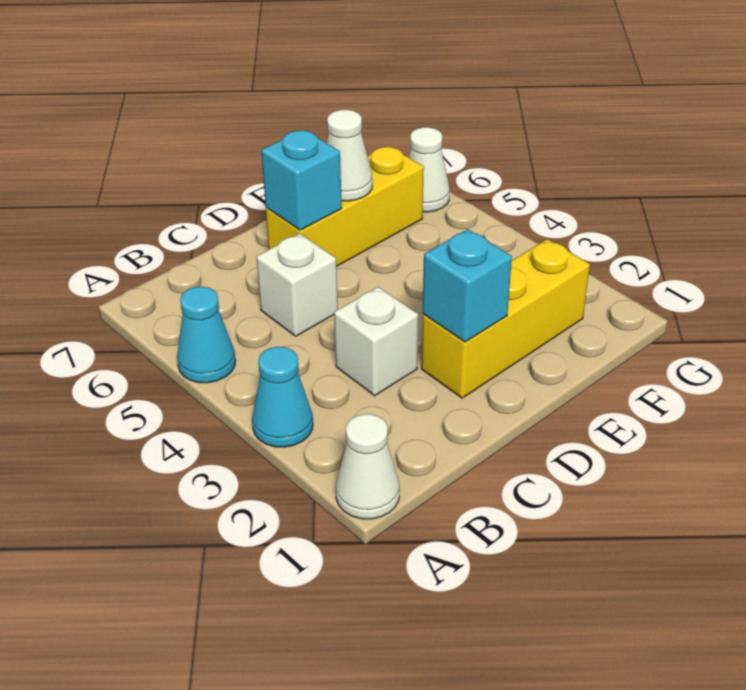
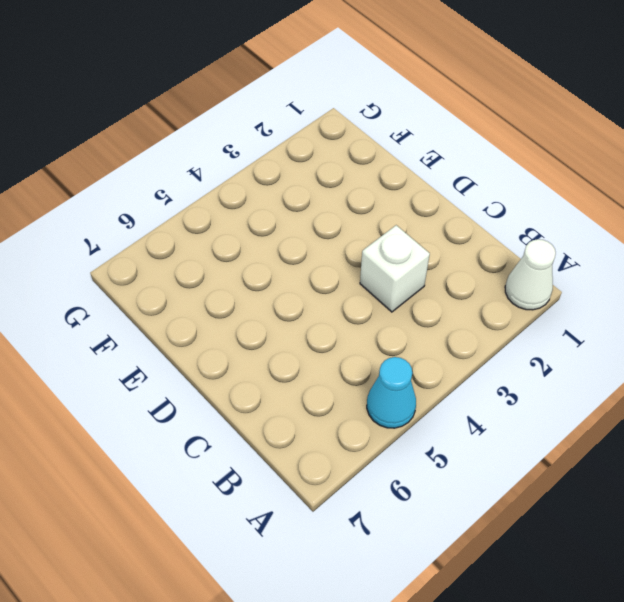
none -> cyan cone A3 level 1
none -> white brick C5 level 1

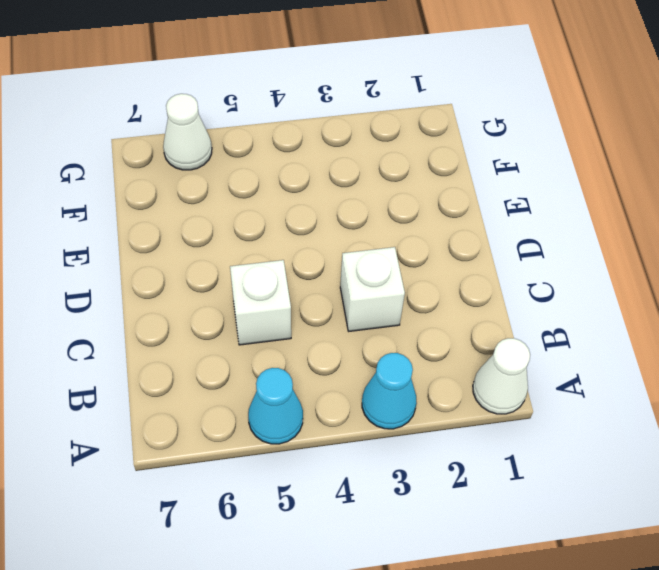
none -> yellow brick D2:F2 level 1
none -> yellow brick D6:F6 level 1

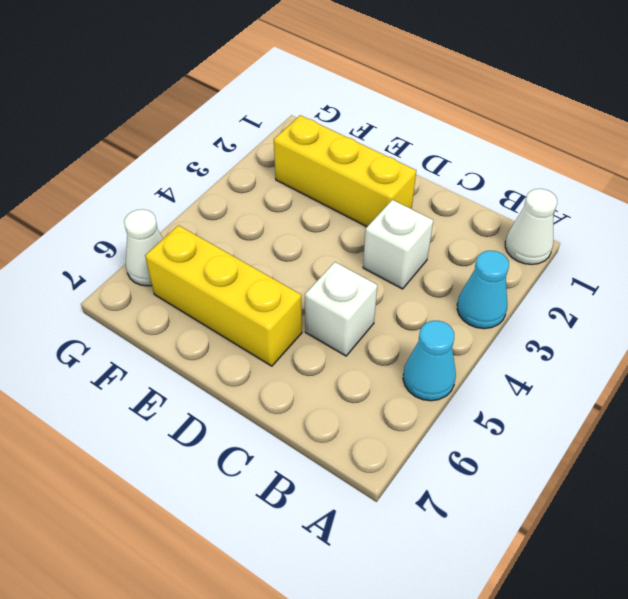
none -> cyan brick D2 level 2
none -> cyan brick D6 level 2

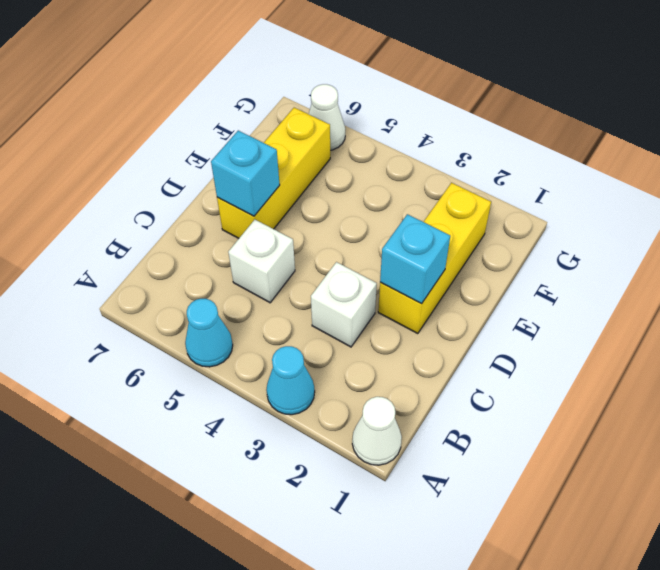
none -> white cone E6 level 2

